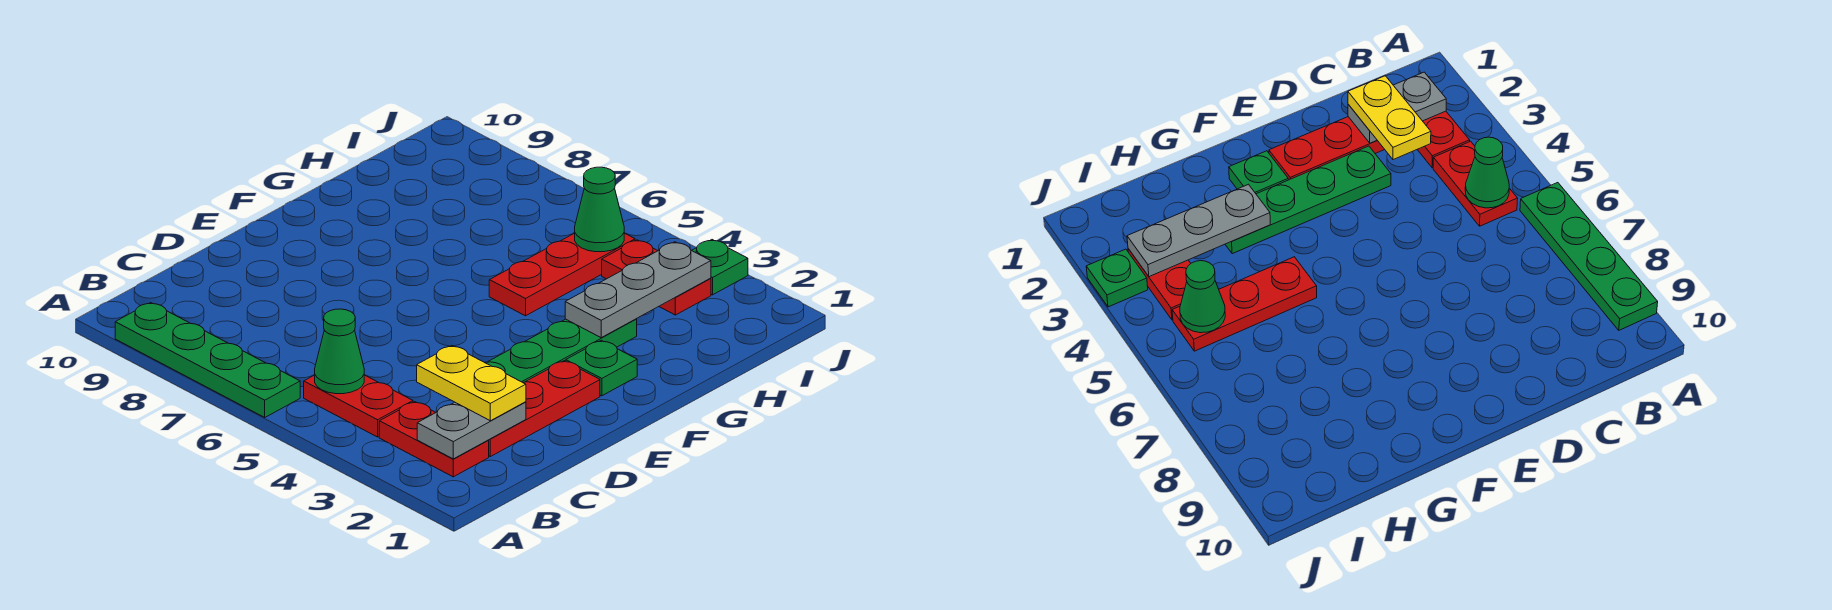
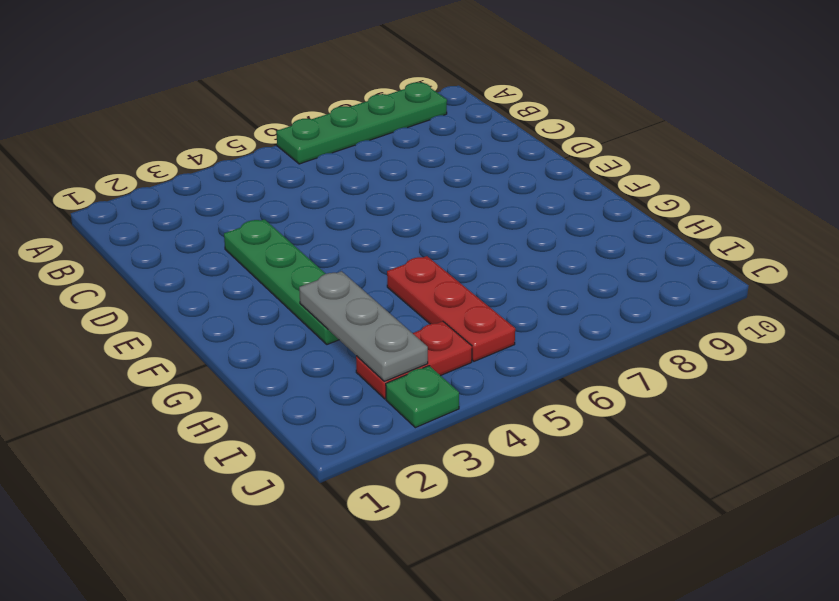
none -> red plate B2:B3 level 1
none -> red plate B4:B5 level 1
none -> red plate C2:E2 level 1

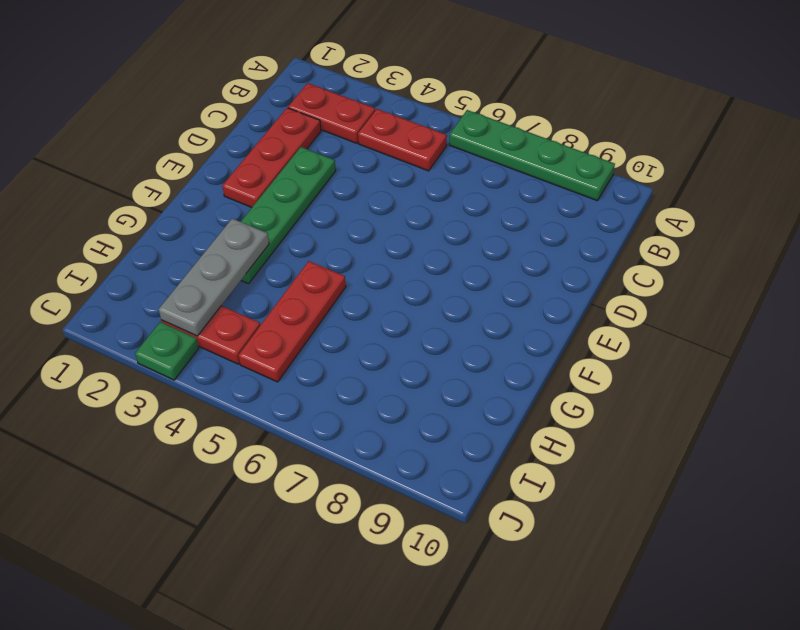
none -> green plate F2 level 1
none -> grey plate B2:C2 level 2
none -> green cone B5 level 2

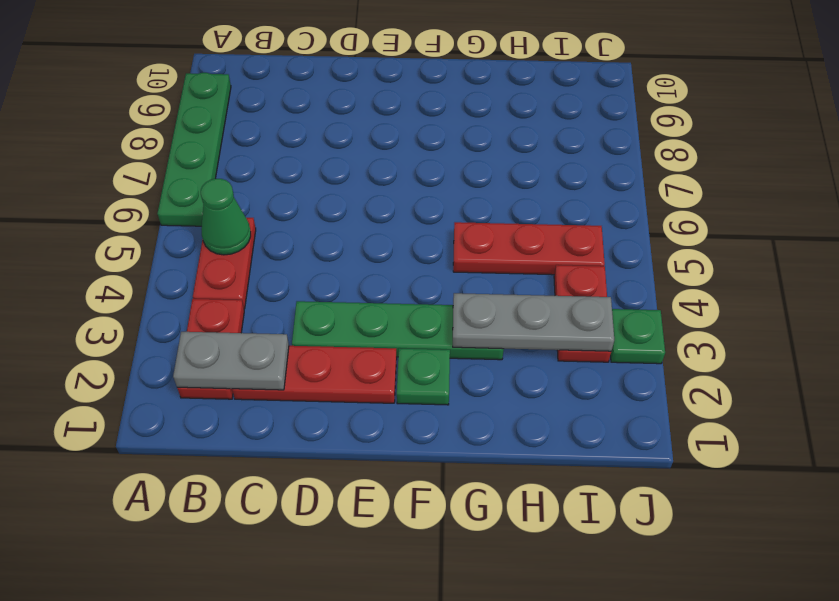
none -> green cone I5 level 2
none -> yellow plate C2:C3 level 3

